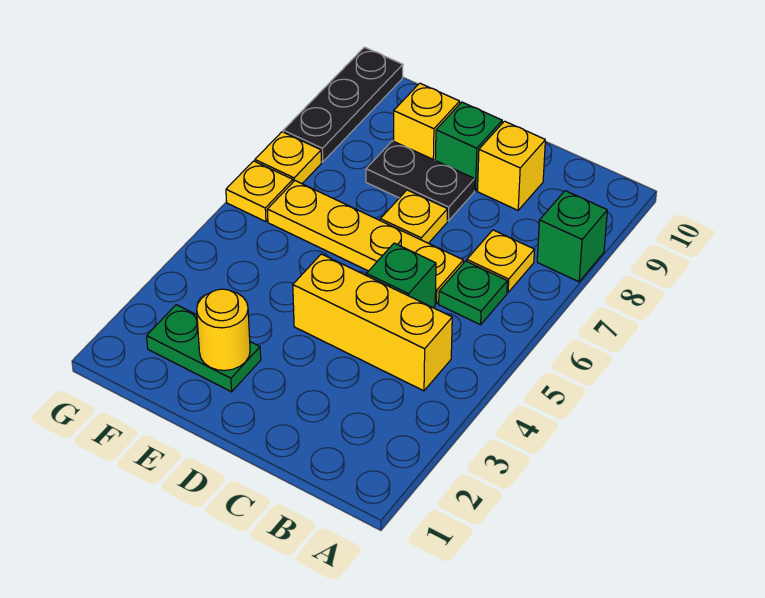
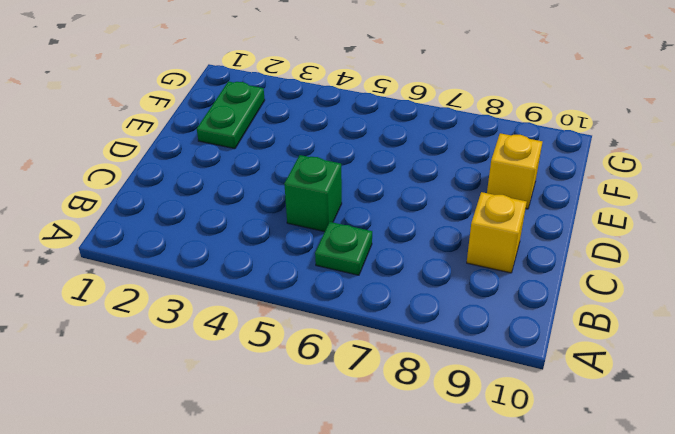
none -> green brick A8 level 1
none -> yellow brick B4:D4 level 1
none -> yellow plate B7 level 1

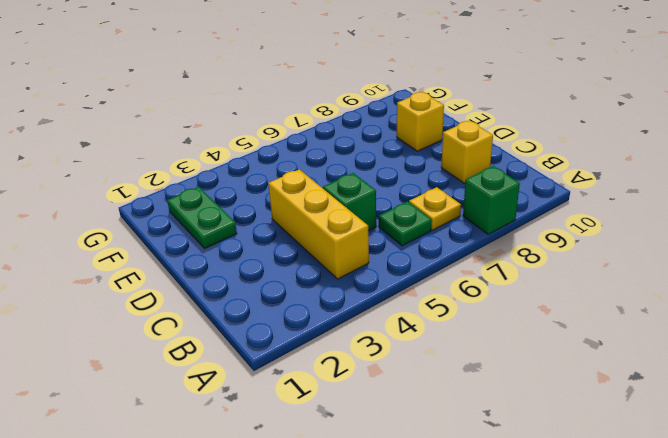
none -> yellow plate C6:F6 level 1
none -> yellow plate D7 level 1
none -> black plate D8:E8 level 1

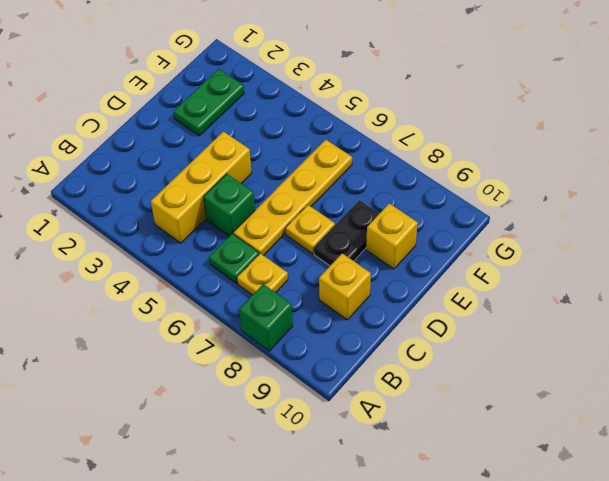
none -> green brick D9 level 1
none -> yellow plate G6 level 1
none -> yellow plate G7 level 1

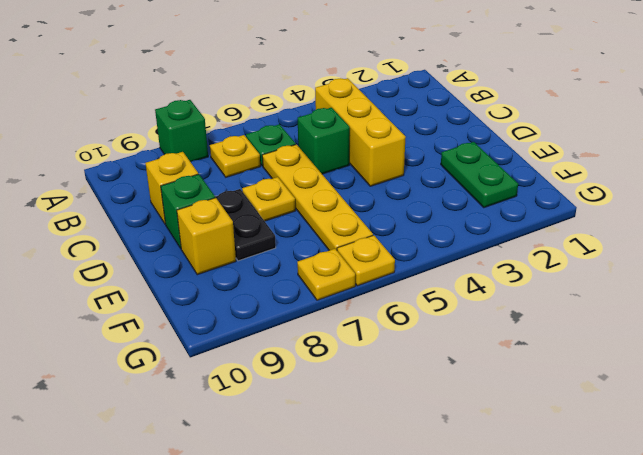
none -> black plate G8:G10 level 1
none -> yellow round brick E2 level 2

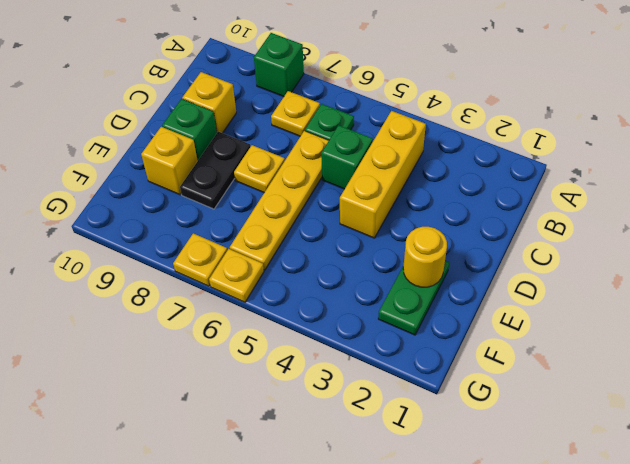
none -> black plate G8:G10 level 1

